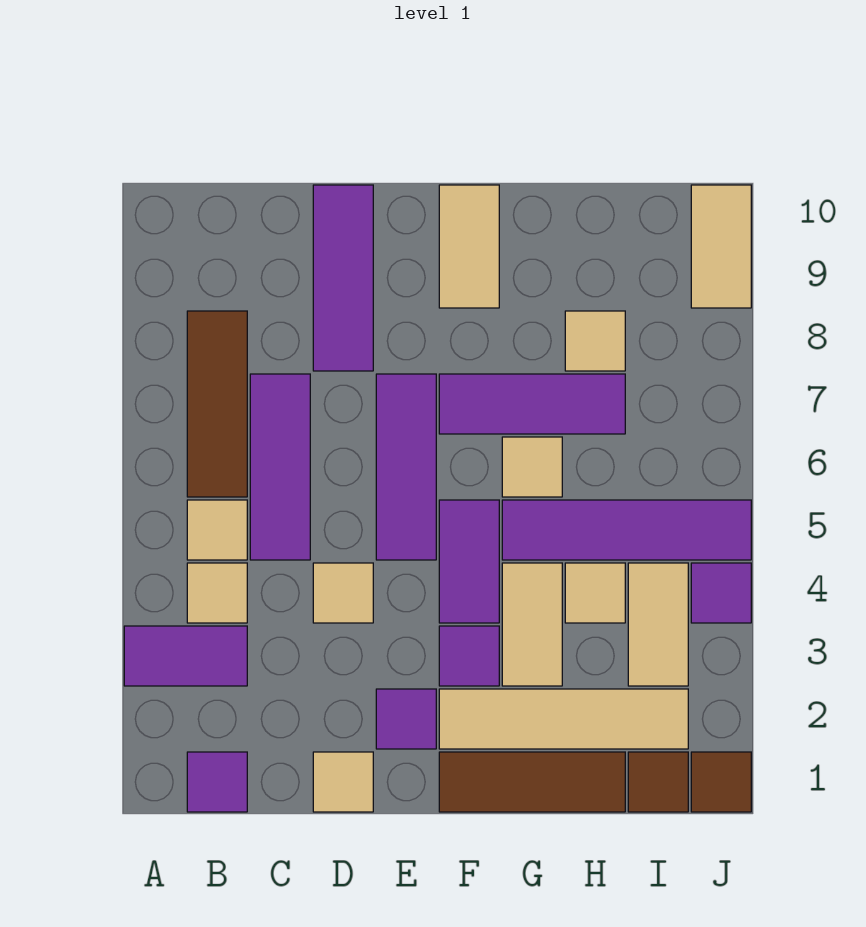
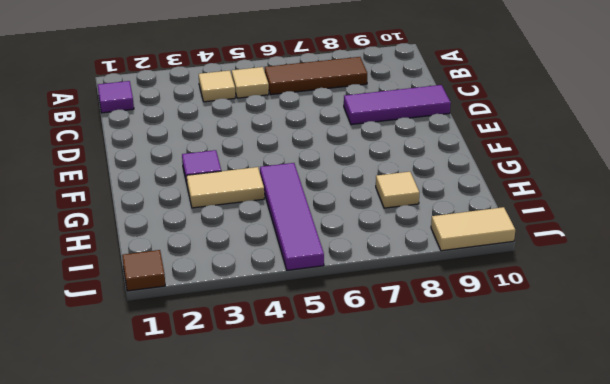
none -> purple tile A3:B3 level 1
none -> purple tile C5:C7 level 1
none -> tan tile D1 level 1

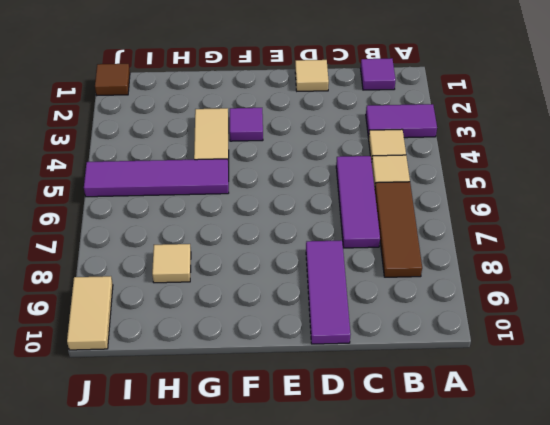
none -> tan tile D4 level 1
none -> purple tile E2 level 1
none -> purple tile E5:E7 level 1

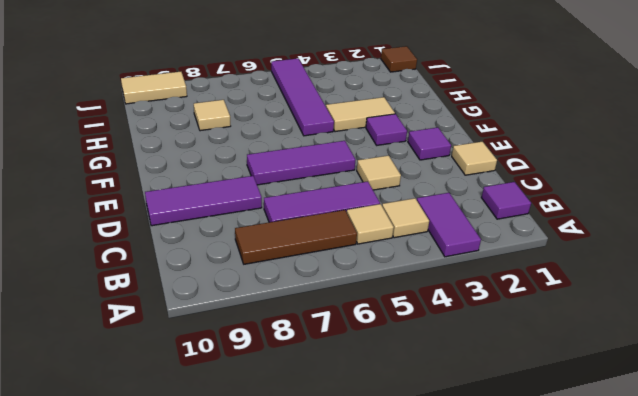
none -> brown tile F1:H1 level 1
none -> tan tile F2:I2 level 1
none -> purple tile F4:F5 level 1

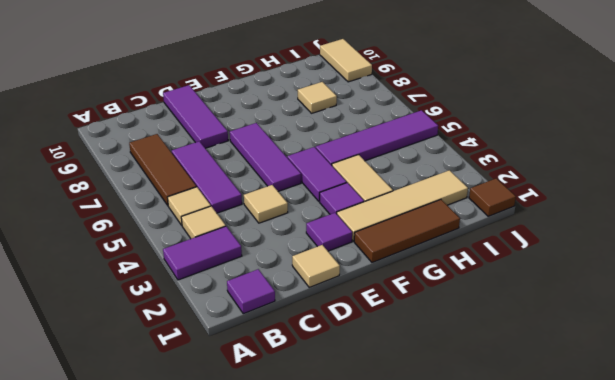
none -> purple tile F7:H7 level 1
none -> tan tile F9:F10 level 1
none -> tan tile G6 level 1

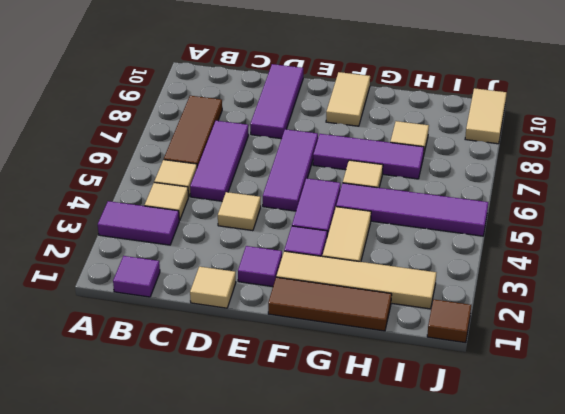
none -> tan tile H4 level 1
none -> brown tile I1 level 1
none -> tan tile I3:I4 level 1

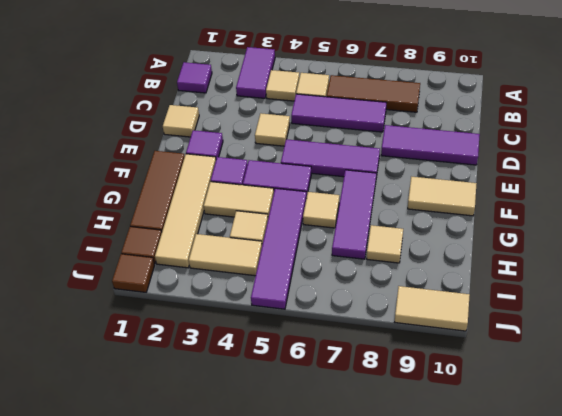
none -> purple tile J4 level 1

